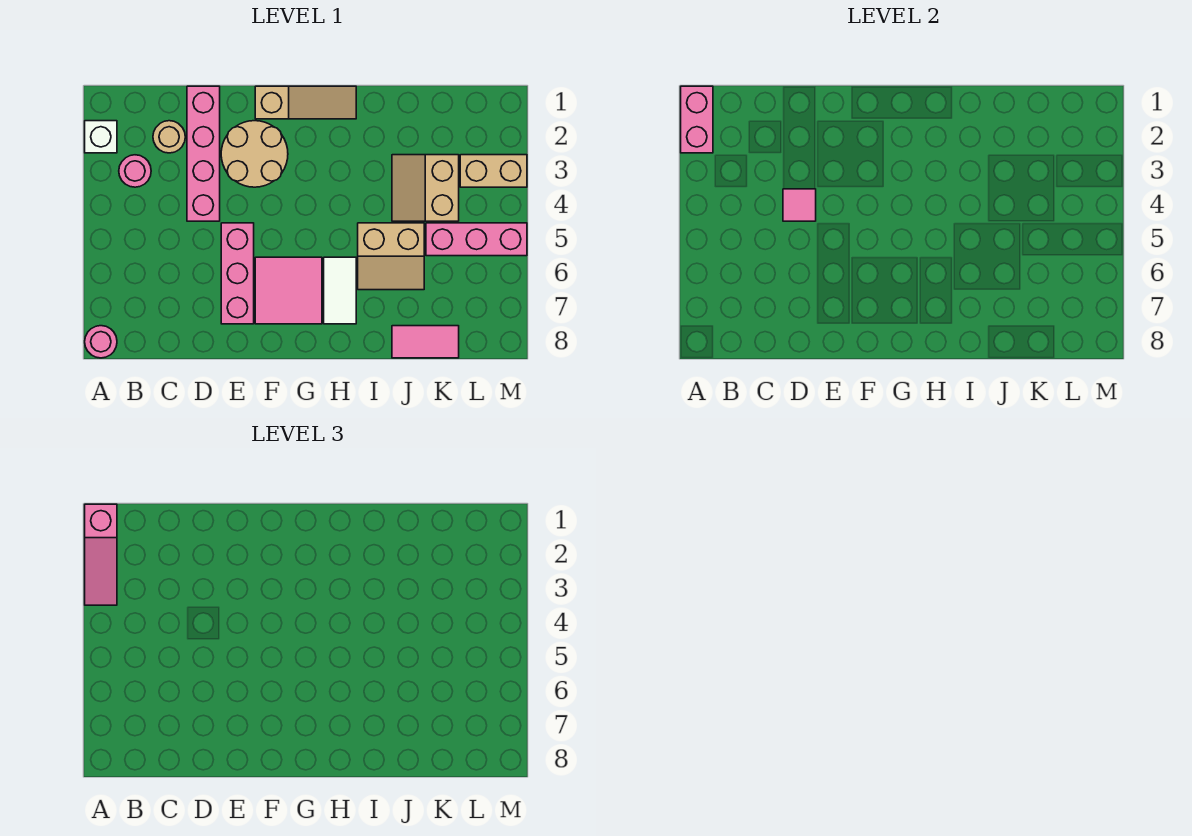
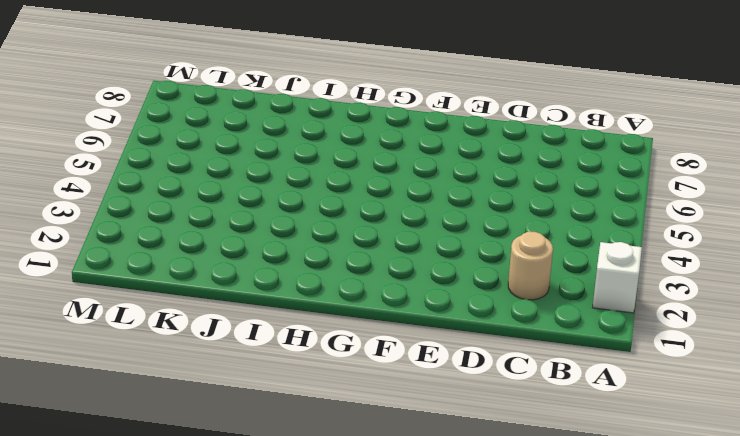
none -> pink round brick A8 level 1
none -> pink round brick B3 level 1
none -> pink brick D1:D4 level 1

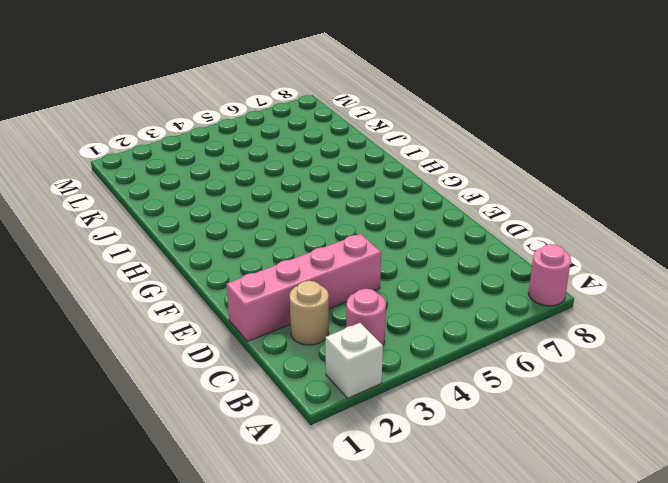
none -> tan round brick E2:F3 level 1
none -> pink brick E5:E7 level 1
none -> tan slope F1:H1 level 1 top F

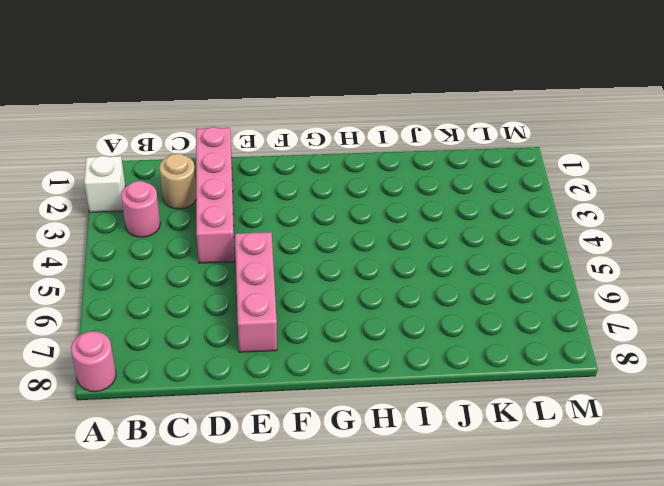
none -> tan round brick E2:F3 level 1
none -> tan slope F1:H1 level 1 top F
none -> pink tile F6:G7 level 1

